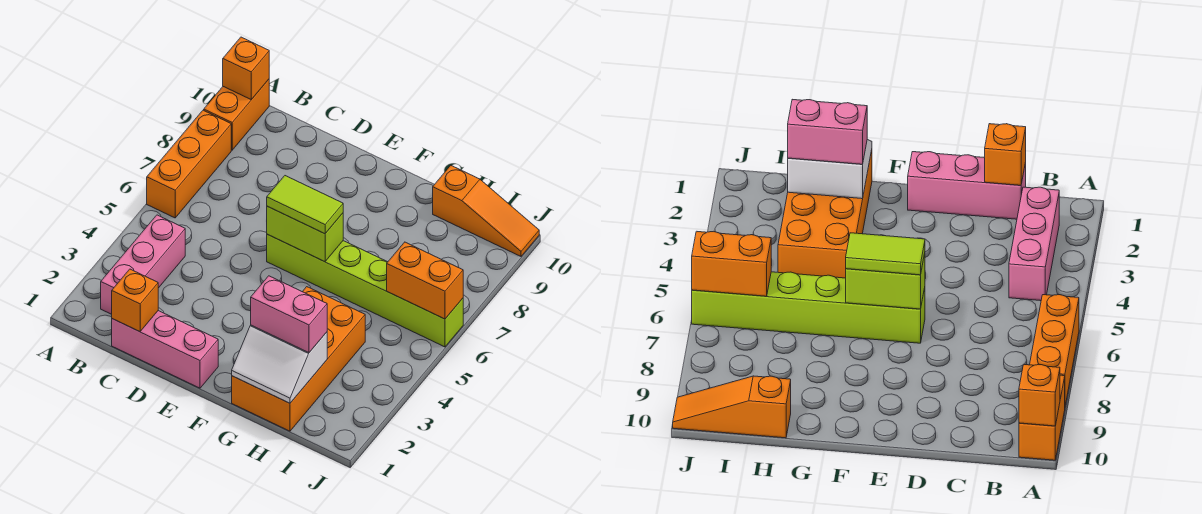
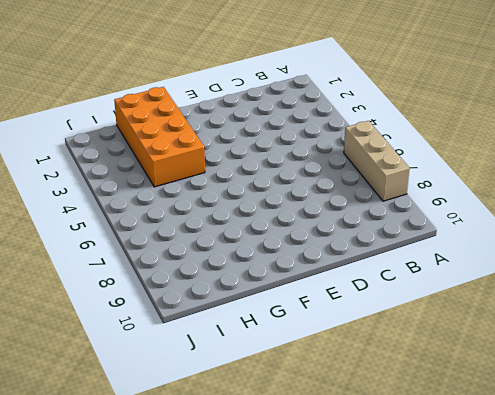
tan brick A6:A8 level 1 -> orange brick A6:A8 level 1
none -> orange brick A9:A10 level 1
none -> pink brick B2:B4 level 1
none -> pink brick C1:E1 level 1

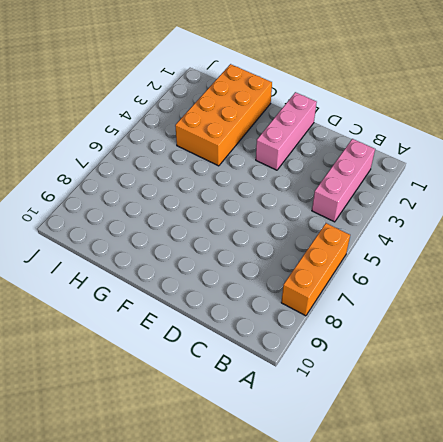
pink brick E1:E3 level 1 -> pink brick C1:E1 level 1
none -> orange brick A9:A10 level 1
none -> lime brick E6:J6 level 1
none -> orange slope H10:J10 level 1 top H

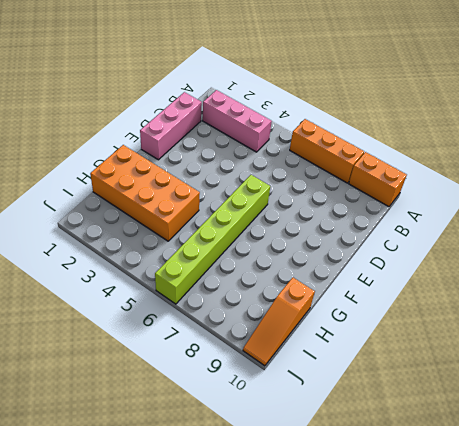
none -> orange brick A10 level 2
none -> orange brick C1 level 2
none -> lime brick E6:F6 level 2

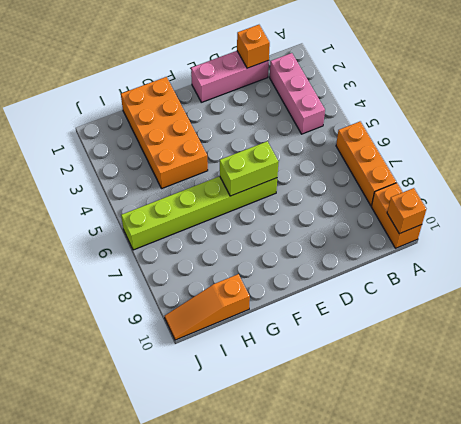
none -> white slope G1:H2 level 2 top 2
none -> orange brick I6:J6 level 2
none -> lime tile E6:F6 level 3

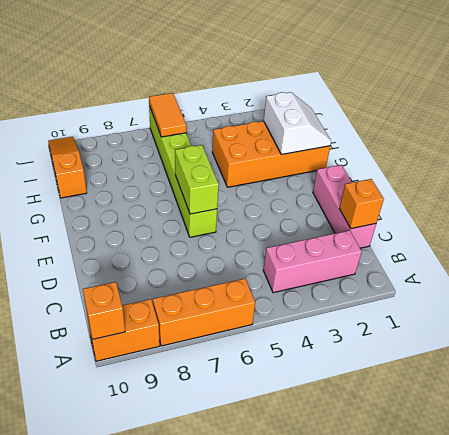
orange tile I6:J6 level 2 -> orange brick I6:J6 level 2
none -> lime tile E6:F6 level 3
none -> pink brick G2:H2 level 3

